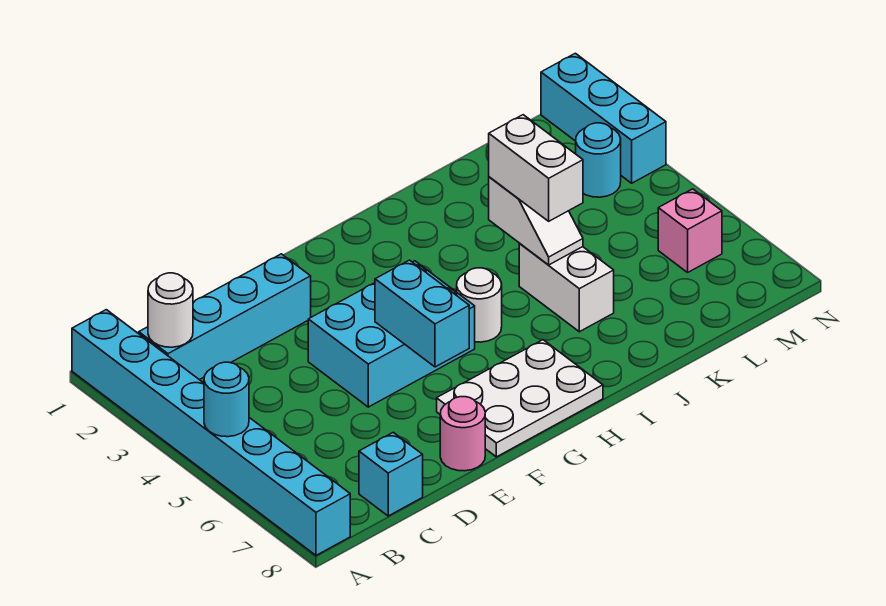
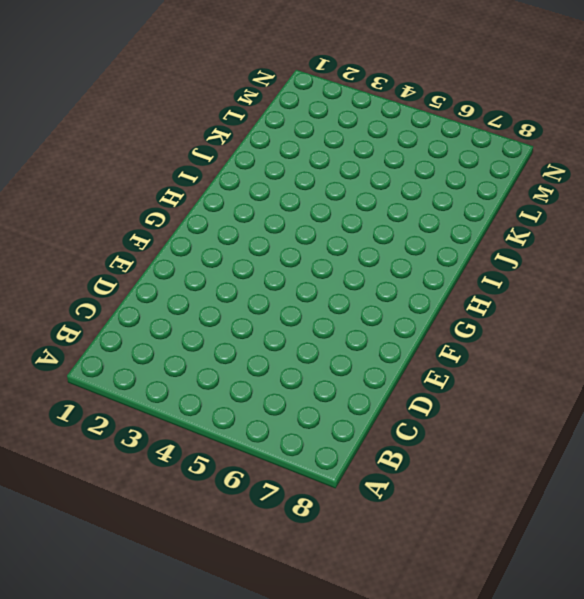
none -> cyan brick A1:A8 level 1
none -> cyan brick B2:E2 level 1
none -> cyan brick C8 level 1

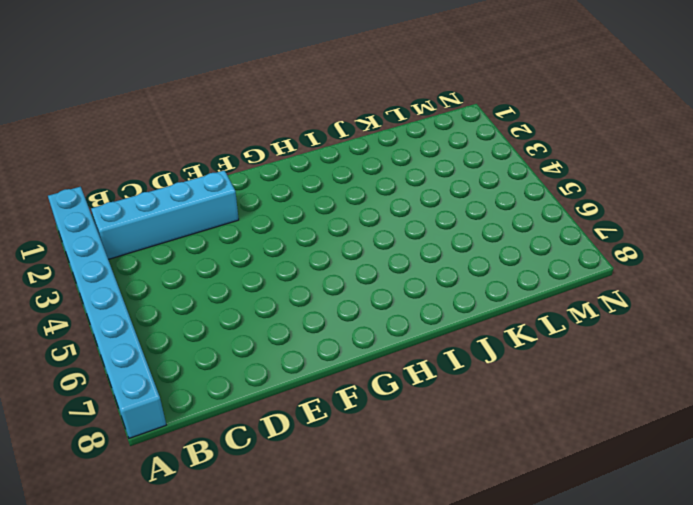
none -> cyan brick C8 level 1
none -> cyan brick E4:G5 level 1
none -> pink round brick E8 level 1

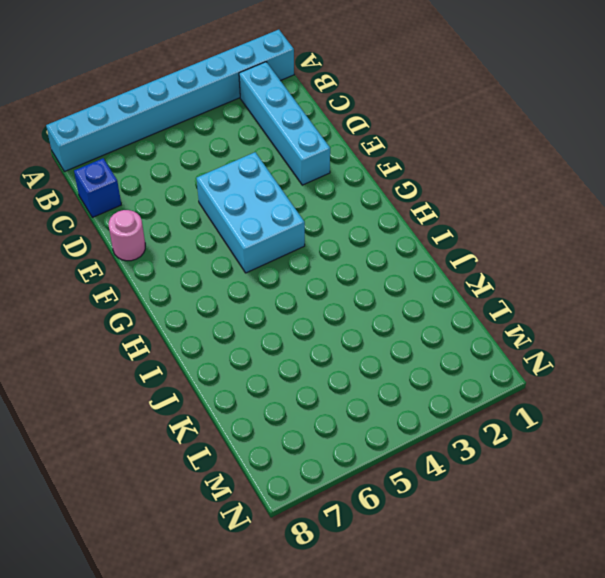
blue brick C8 level 1 -> cyan brick C8 level 1
none -> white plate F7:H8 level 1
none -> white round brick H5 level 1
none -> white brick J5:J6 level 1

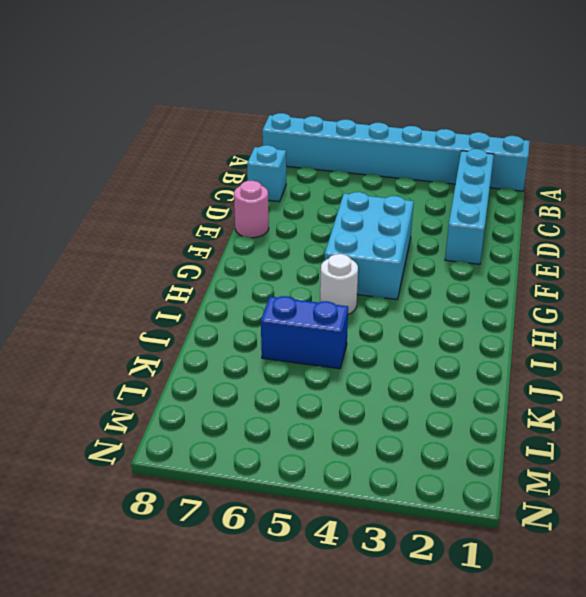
blue brick J5:J6 level 1 -> white brick J5:J6 level 1
none -> white plate F7:H8 level 1
none -> cyan round brick M3 level 1
none -> pink brick M6 level 1

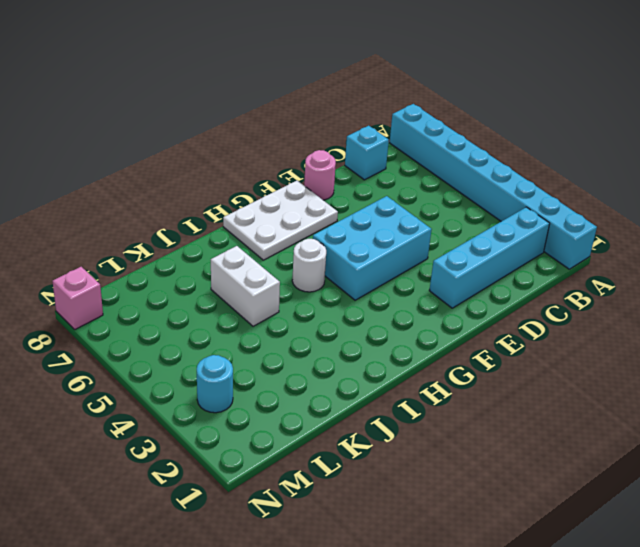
pink brick N8 level 1 -> pink brick M6 level 1
none -> cyan brick N1:N3 level 1
none -> cyan round brick A5 level 2
none -> white round brick B2 level 2

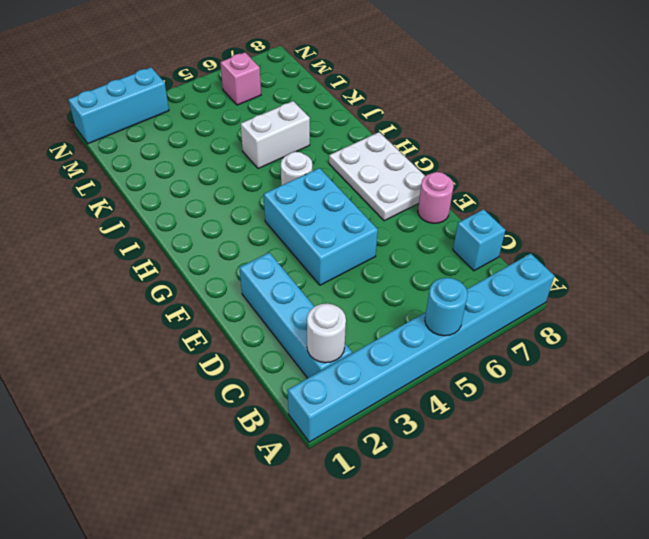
none -> cyan round brick M3 level 1
none -> cyan brick F5:F6 level 2
none -> white slope J4:J5 level 2 top 4

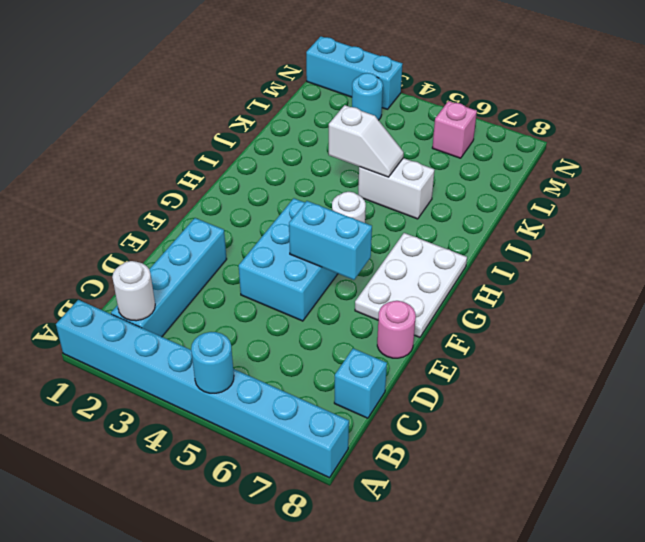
none -> white brick J4:J5 level 3

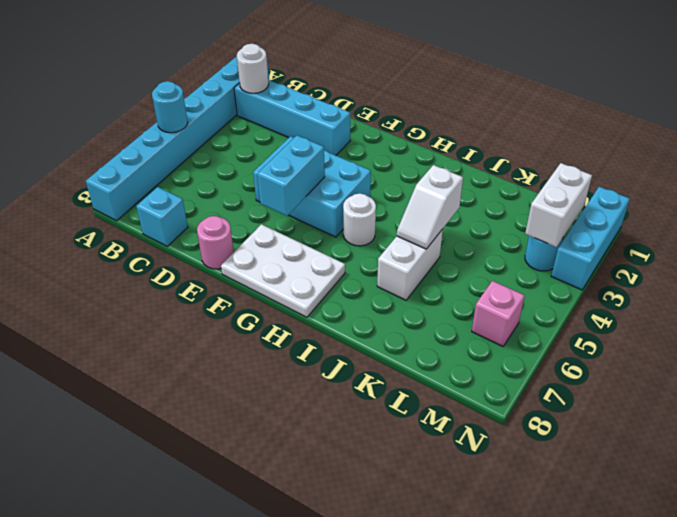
white brick M2:M3 level 2 -> white brick J4:J5 level 3

